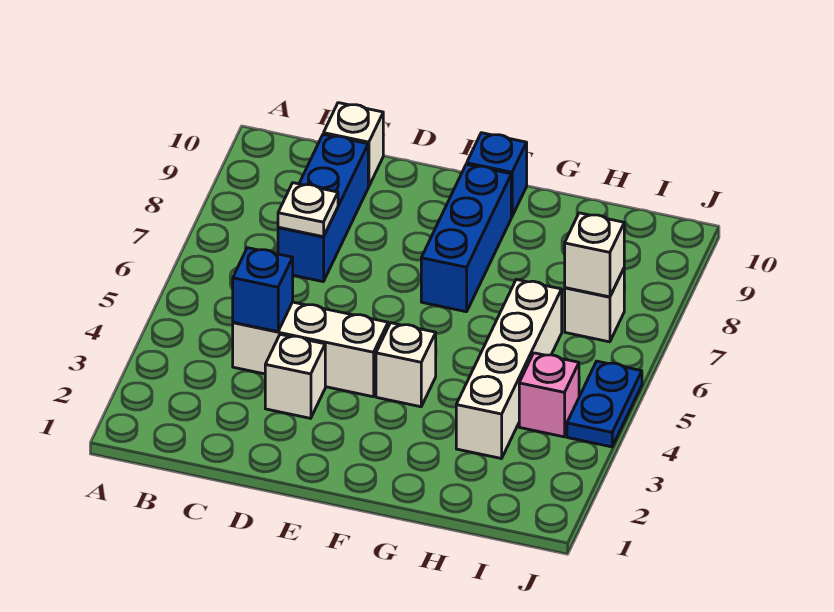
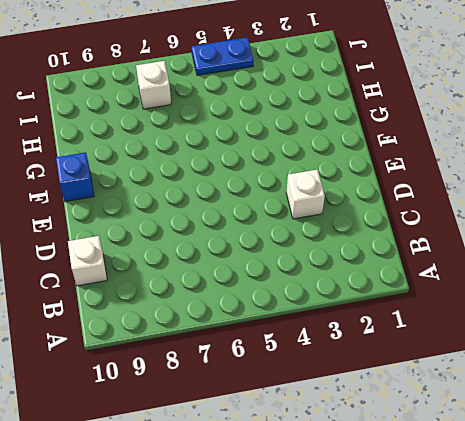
none -> white brick C4:E4 level 1
none -> blue brick C7:C9 level 1
none -> white brick F4 level 1

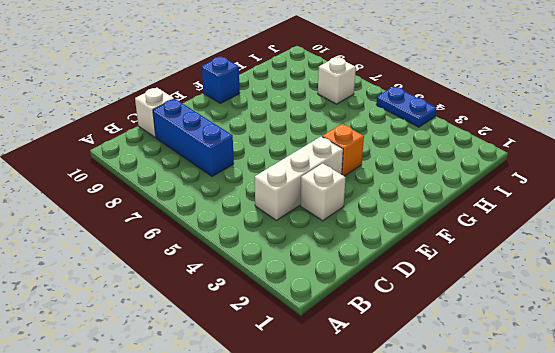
orange brick F4 level 1 -> white brick F4 level 1
none -> blue brick F7:F9 level 1
none -> white brick H3:H6 level 1
none -> pink brick I4 level 1

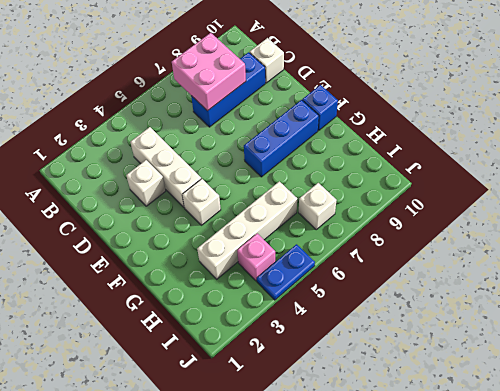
pink brick B7:C8 level 2 -> white plate C7 level 2
none -> blue brick C4 level 2
none -> white brick I7 level 2

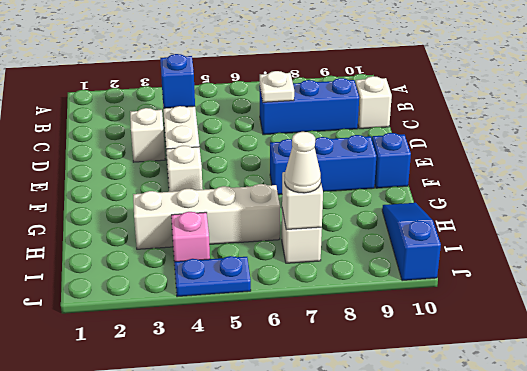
blue slope H10:J10 level 1 top J -> none
white cone I7 level 3 -> none

